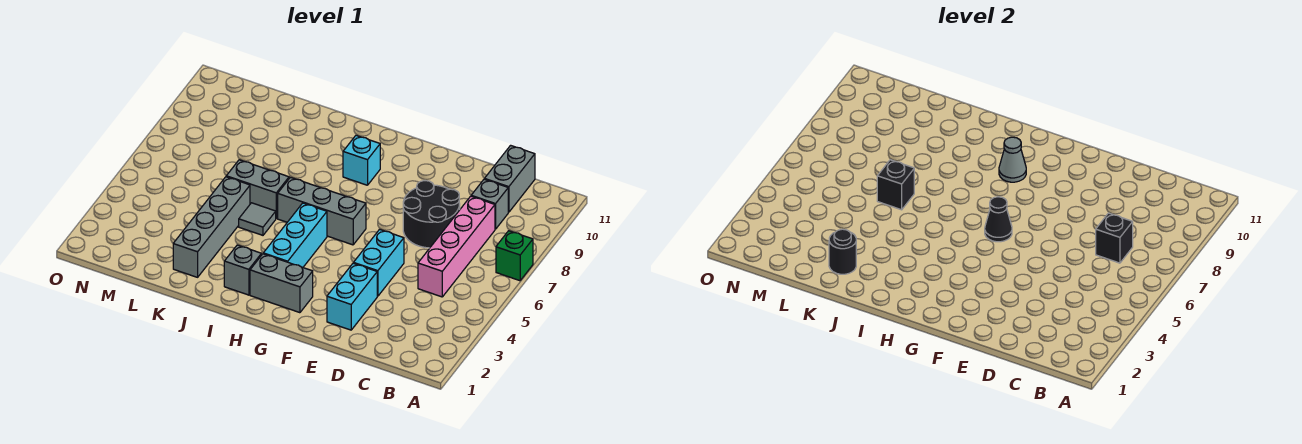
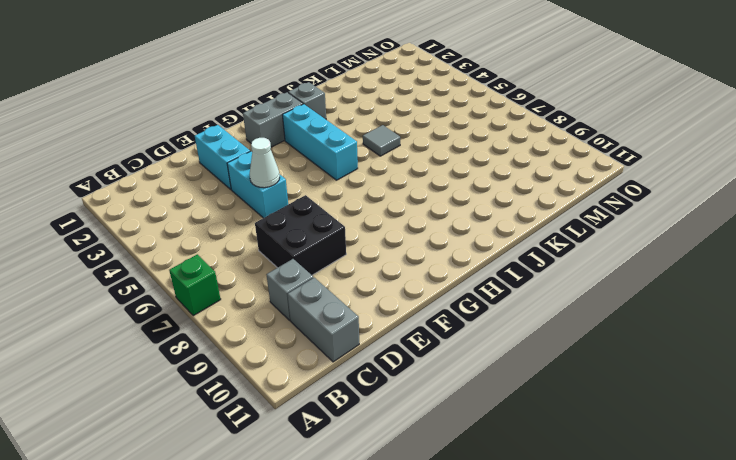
black brick D7:E8 level 1 -> black round brick D7:E8 level 1
white cone E5 level 2 -> none
none -> pink brick C5:C8 level 1
none -> grey brick G6:I6 level 1
none -> cyan brick H9 level 1

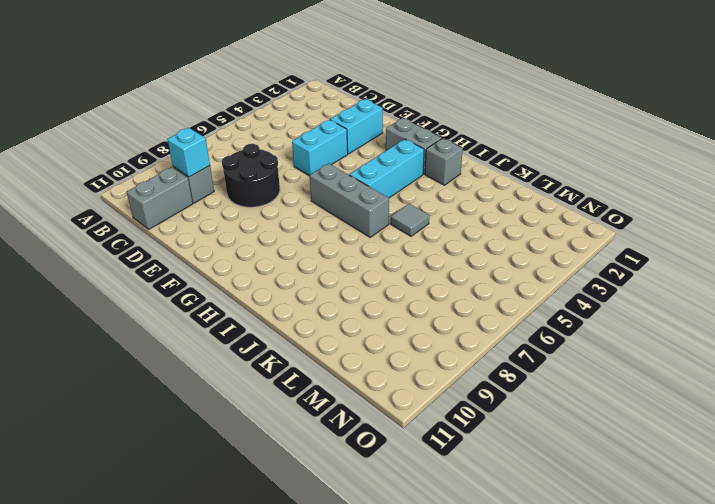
cyan brick C9 level 2 -> cyan brick H9 level 1
none -> green brick A7 level 1
none -> pink brick C5:C8 level 1
none -> grey brick J6:K6 level 1

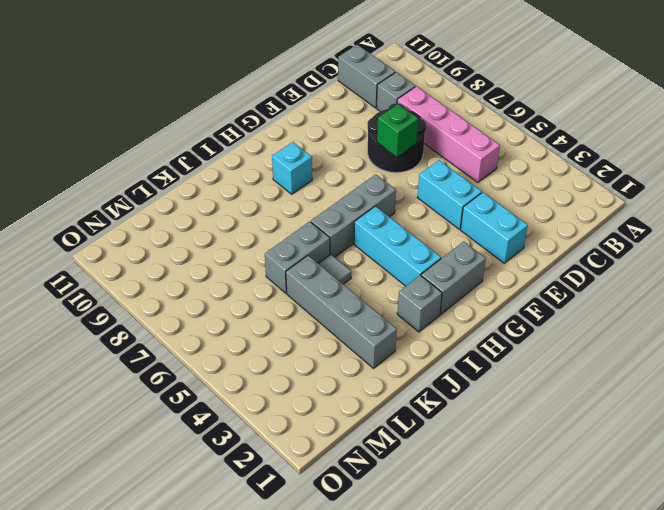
green brick E7 level 2 -> green brick A7 level 1
none -> black brick C7 level 2
none -> black cone G6 level 2
none -> grey cone H9 level 2

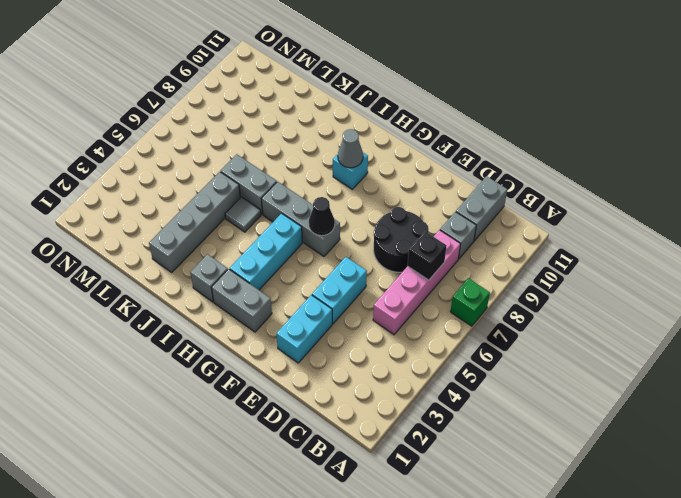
none -> black round brick K2 level 2
none -> black brick K6 level 2

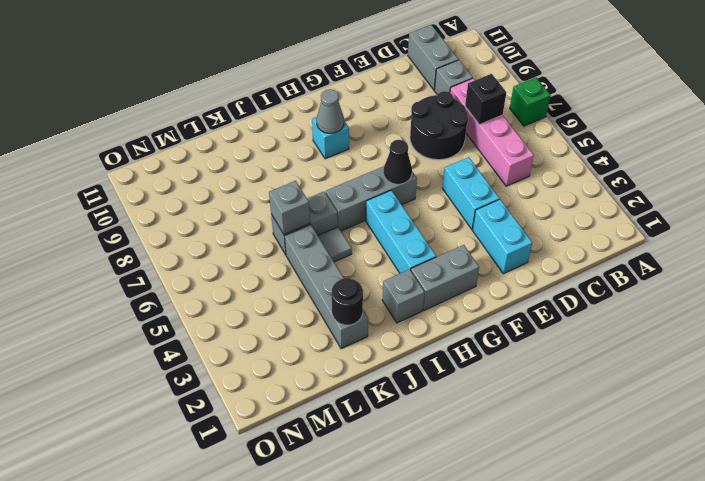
grey brick K6 level 2 -> black brick K6 level 2

